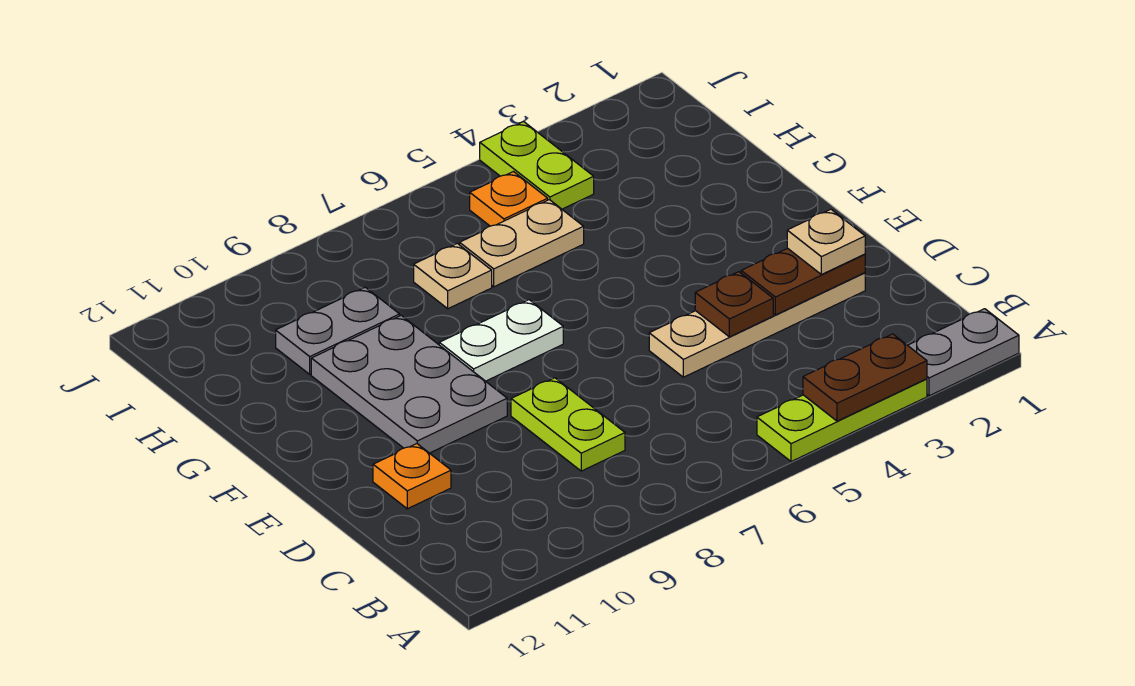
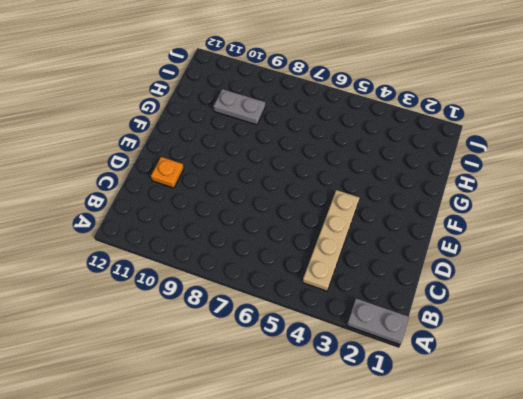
tan plate B4:E4 level 1 -> tan plate D2:D5 level 1
none -> lime plate A3:A5 level 1
none -> lime plate C8:D8 level 1
none -> grey plate E9:G10 level 1

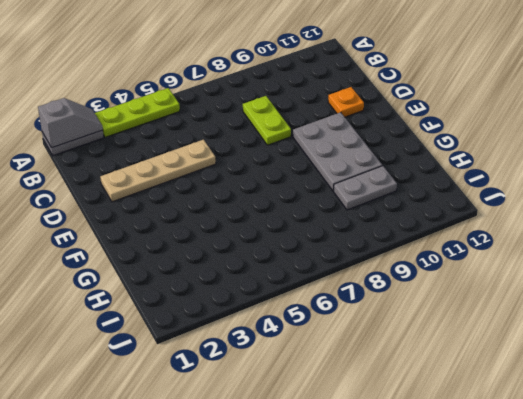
grey slope A1:A2 level 2 top 1 -> none
none -> white plate F7:F8 level 1
none -> tan plate H5:H6 level 1
none -> tan plate H7 level 1

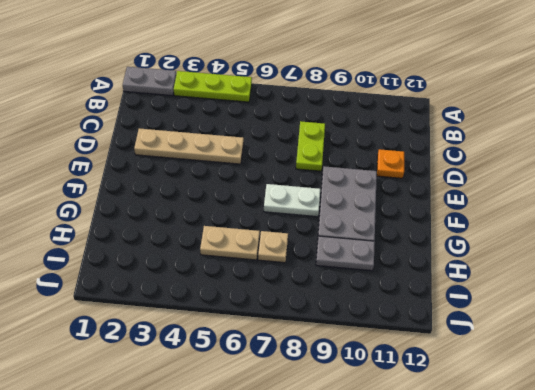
none -> lime plate I4:J4 level 1
none -> orange plate I5 level 1
none -> brown plate A3:A4 level 2

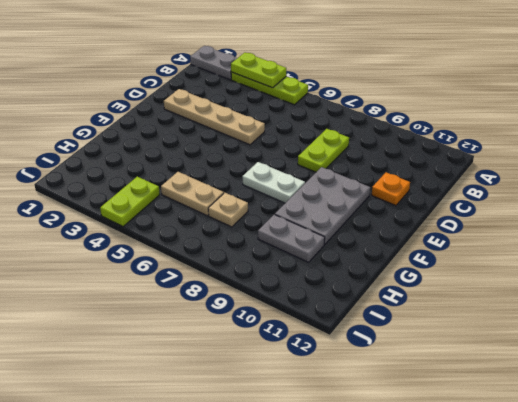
lime plate A3:A4 level 2 -> brown plate A3:A4 level 2
none -> orange plate I5 level 1
none -> brown plate D2:D3 level 2
none -> brown plate D4 level 2

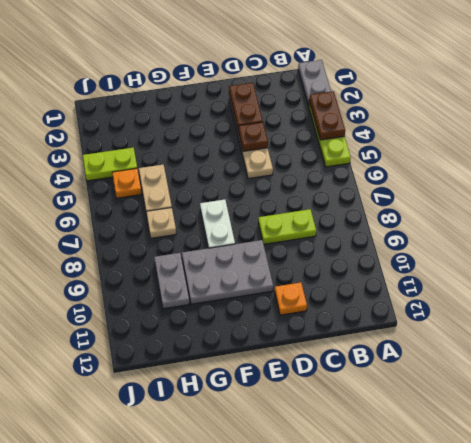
none -> tan plate D2 level 3

